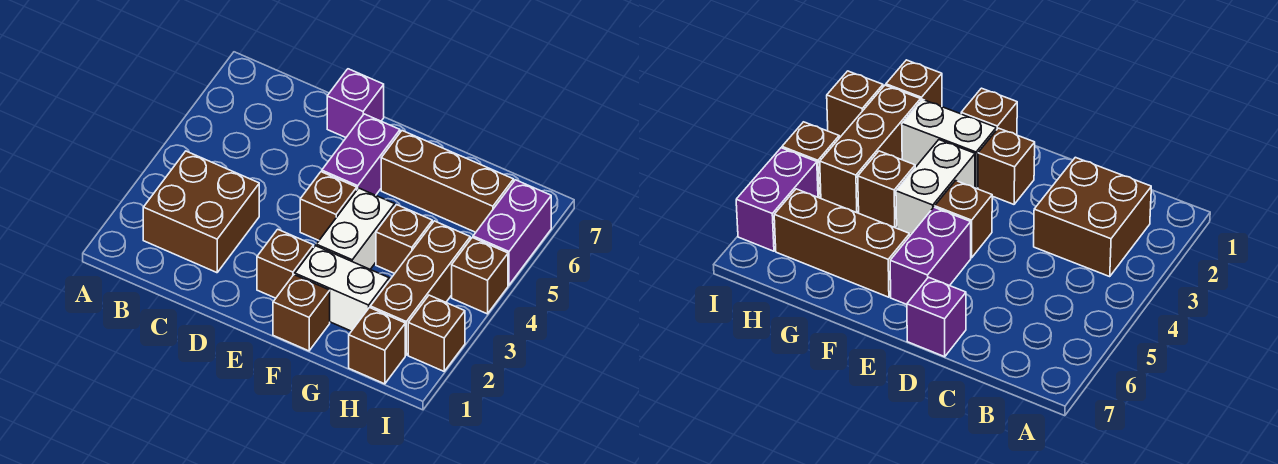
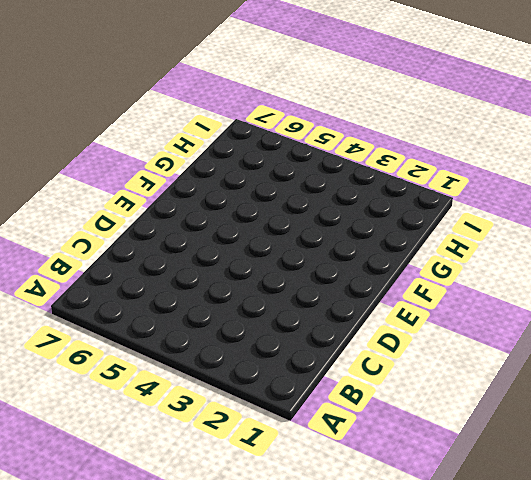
none -> brown brick B2:C3 level 1
none -> purple brick D7 level 1
none -> brown brick E2 level 1

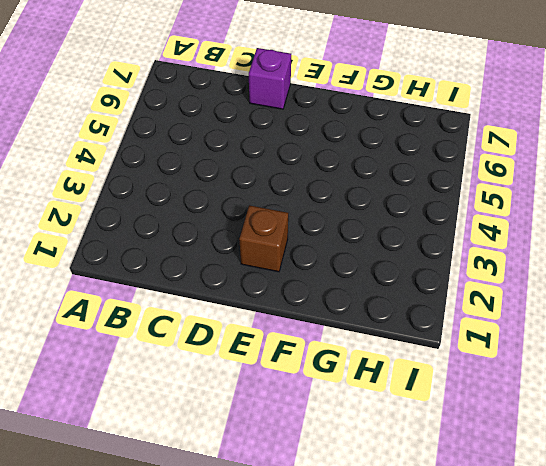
none -> brown brick B2:C3 level 1
none -> brown brick E4 level 1
none -> purple brick E5:E6 level 1

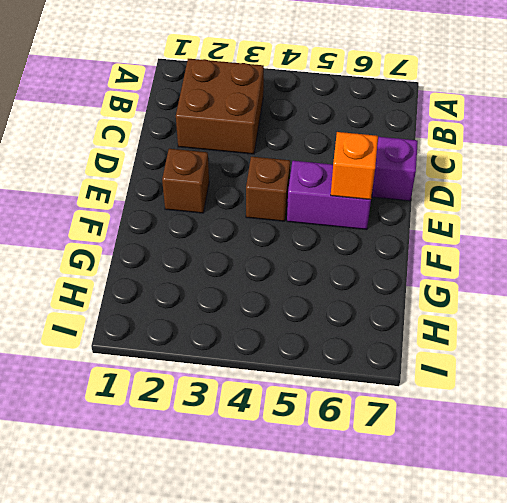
orange brick E6 level 2 -> none
none -> brown brick F1 level 1
none -> white brick F2:G2 level 1
none -> white brick F3:F4 level 1

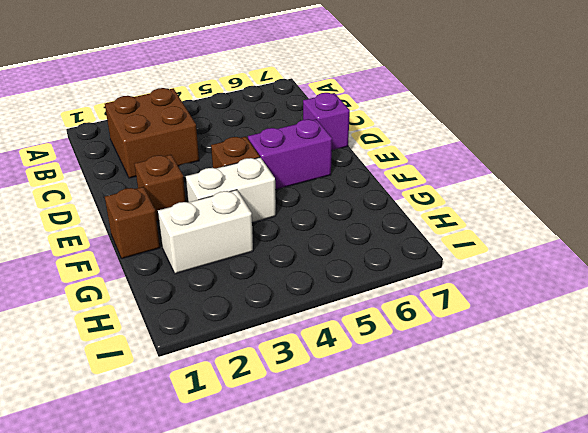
white brick G2:G3 level 1 -> white brick F2:G2 level 1
none -> brown brick F6:H6 level 1
none -> brown brick G4 level 1
none -> brown brick H1 level 1

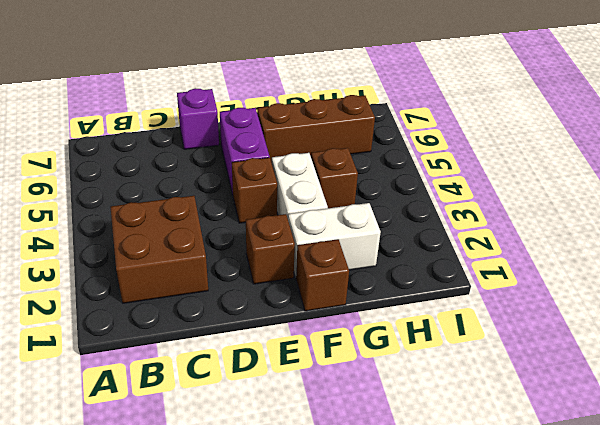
none -> brown brick H1 level 1
none -> brown brick H2:H4 level 1
none -> brown brick I2 level 1

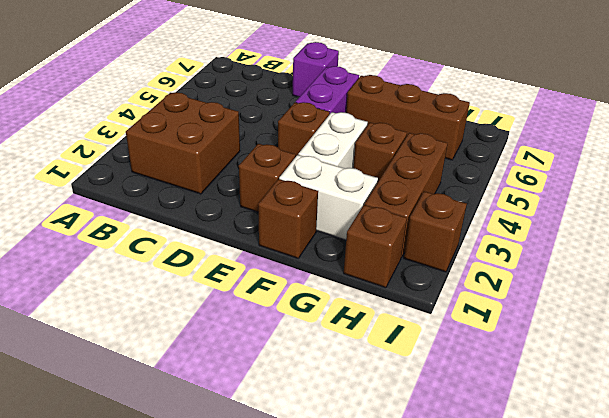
none -> brown brick I4 level 1
none -> purple brick I5:I6 level 1

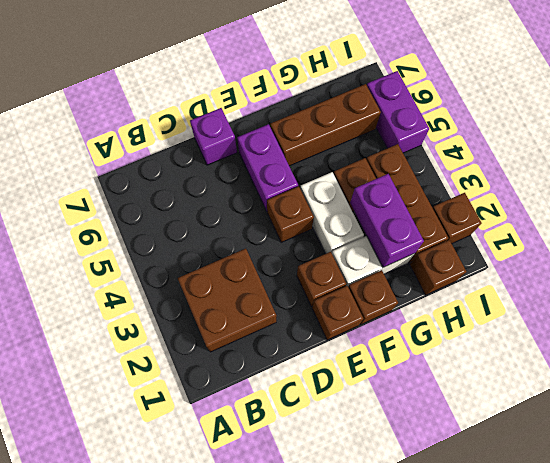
brown brick E1 level 1 -> brown brick I4 level 1
purple brick G2:G3 level 2 -> none

